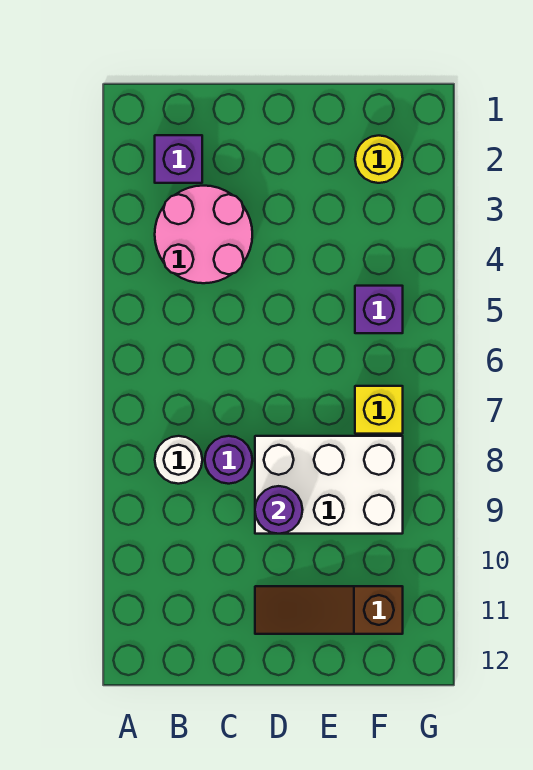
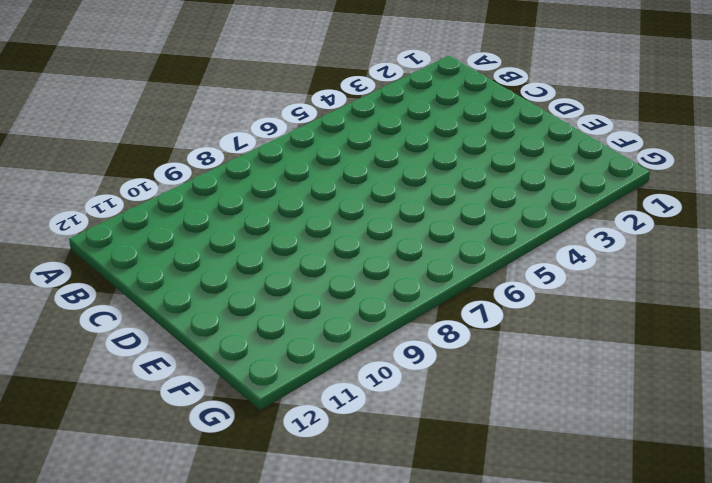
none -> purple brick B2 level 1
none -> pink round brick B3:C4 level 1

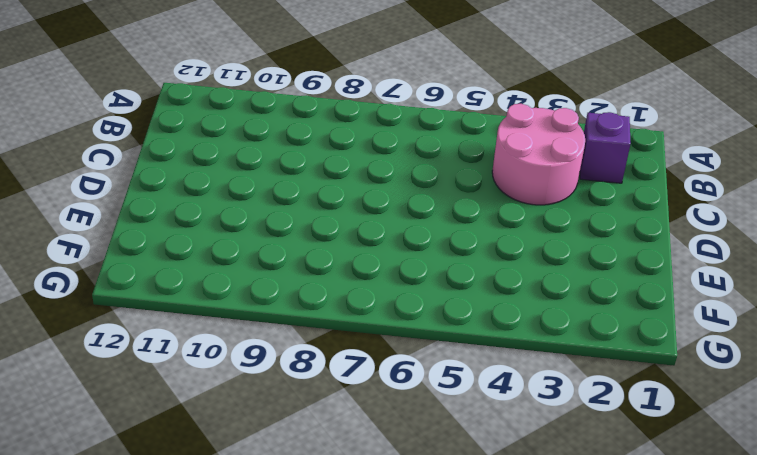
none -> white round brick B8 level 1
none -> purple round brick C8 level 1

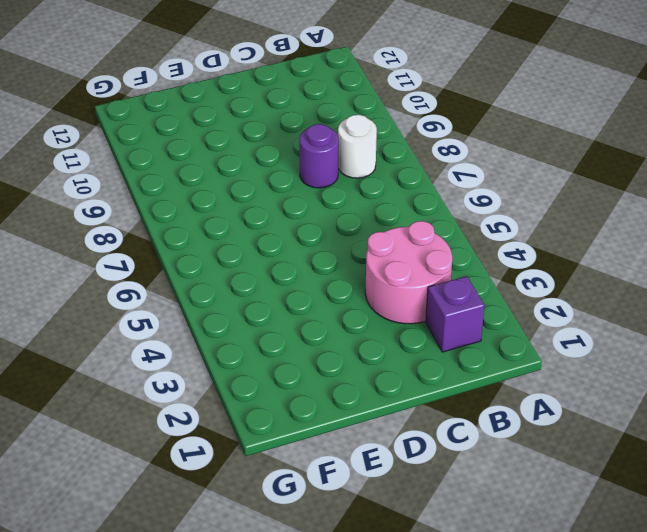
none -> white brick D8:F9 level 1
none -> brown slope D11:F11 level 1 top F

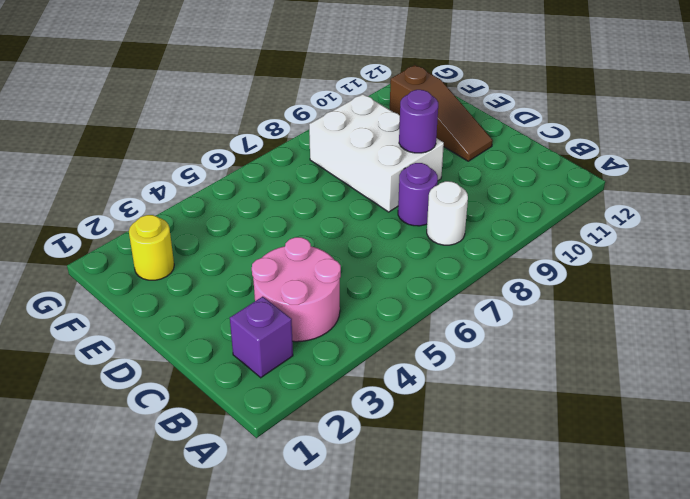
none -> purple brick F5 level 1
none -> yellow brick F7 level 1

